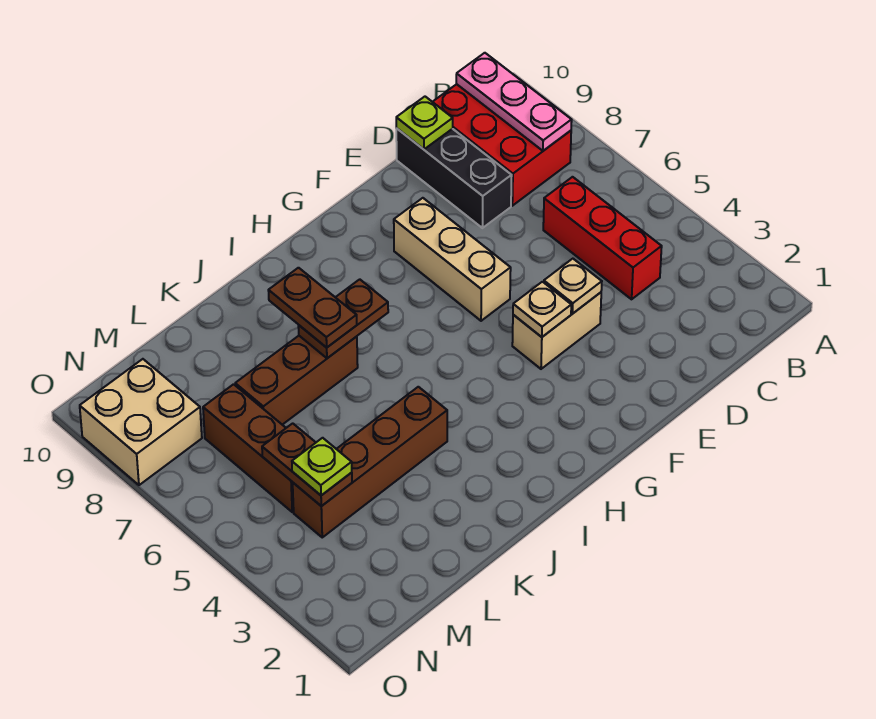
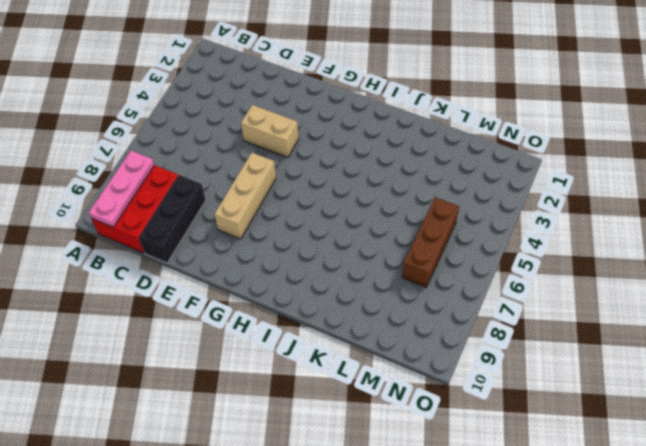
none -> red brick C4:C6 level 1
none -> brown brick J4:M4 level 1
none -> brown brick J7:L7 level 1

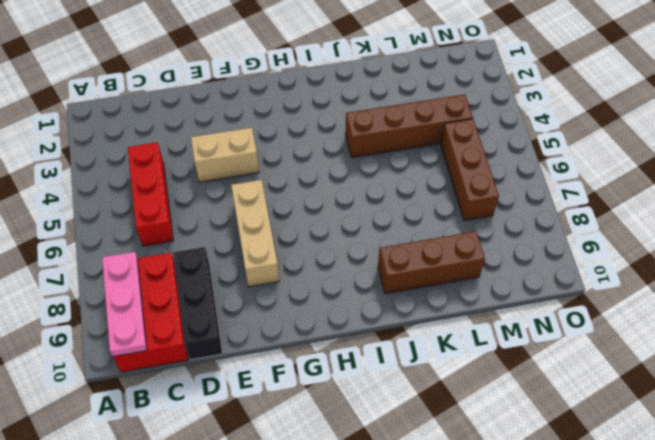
brown brick J9:L9 level 1 -> brown brick J7:L7 level 1
none -> tan brick N8:O9 level 1
none -> lime plate D10 level 2
none -> tan plate E4 level 2

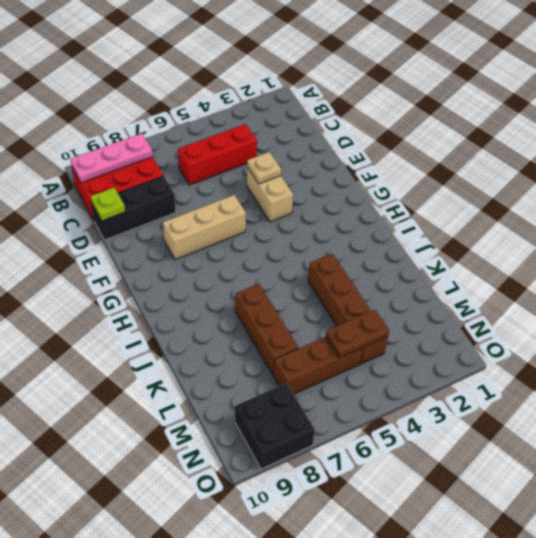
black brick N8:O9 level 1 -> tan brick N8:O9 level 1
none -> tan plate F4 level 2
none -> brown plate I7:J7 level 2
none -> brown plate J7:J8 level 3

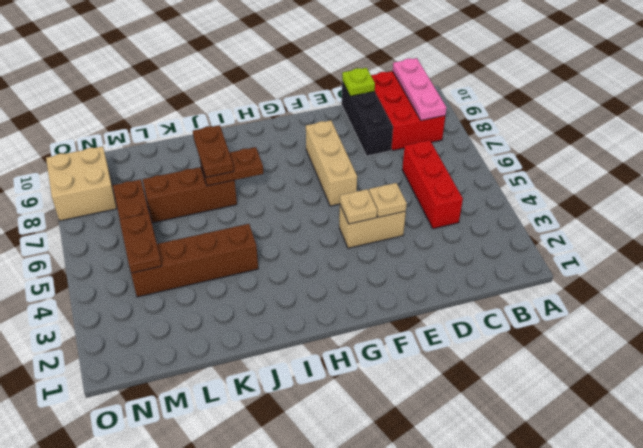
none -> lime plate M4 level 3

